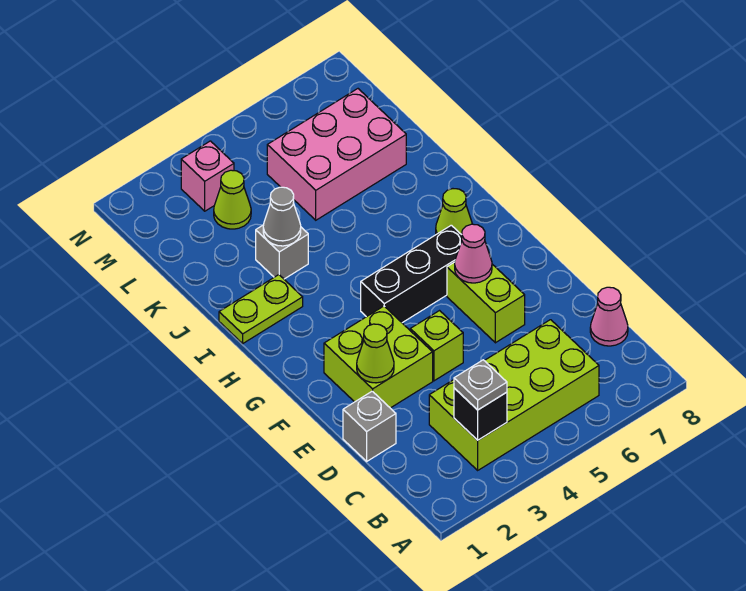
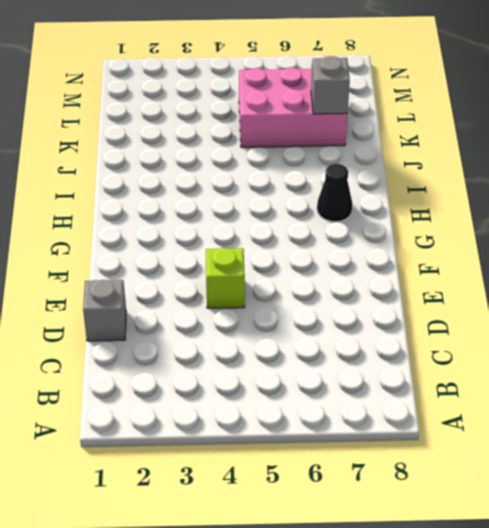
black cone H7 level 1 -> lime cone H7 level 1
grey brick K7 level 2 -> grey brick J3 level 1
none -> lime brick B3:C6 level 1
none -> pink cone C8 level 1
none -> lime brick E2:F3 level 1

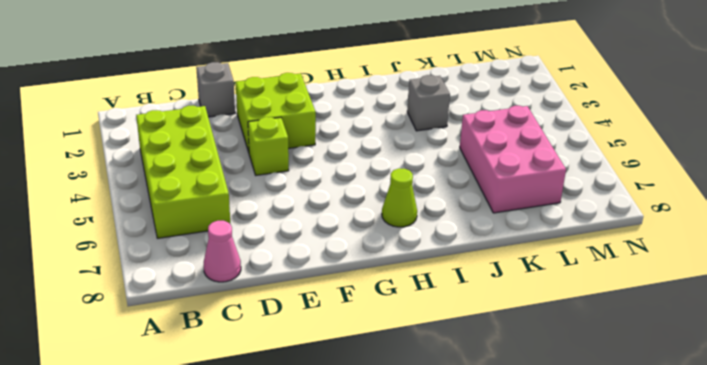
none -> lime brick E6:F6 level 1
none -> black brick G4:G6 level 1
none -> lime plate I1:I2 level 1

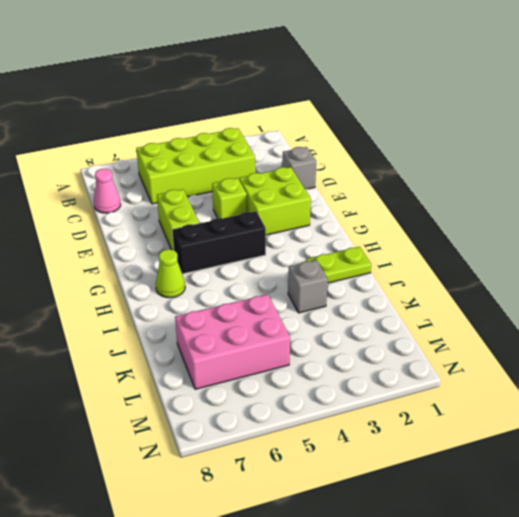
none -> lime cone L3 level 1
none -> pink brick M3 level 1
none -> black brick B3 level 2

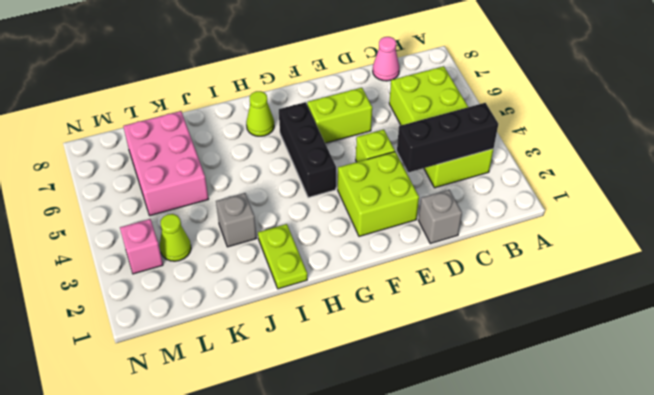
black brick B3:D3 level 2 -> black brick B3 level 2
none -> lime cone E2 level 2
none -> pink cone F6 level 2
none -> grey cone J3 level 2

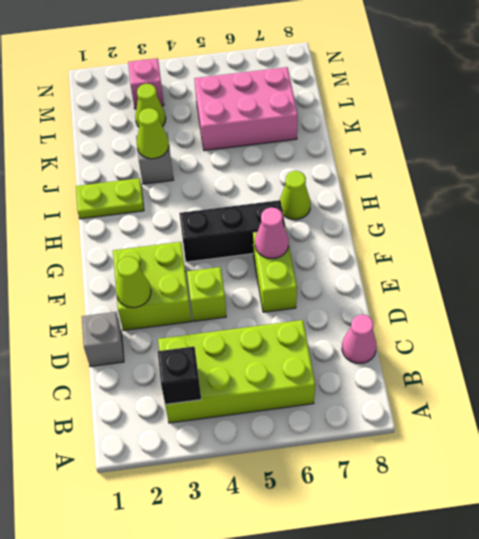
lime cone J3 level 2 -> grey cone J3 level 2
none -> grey plate B3 level 3

